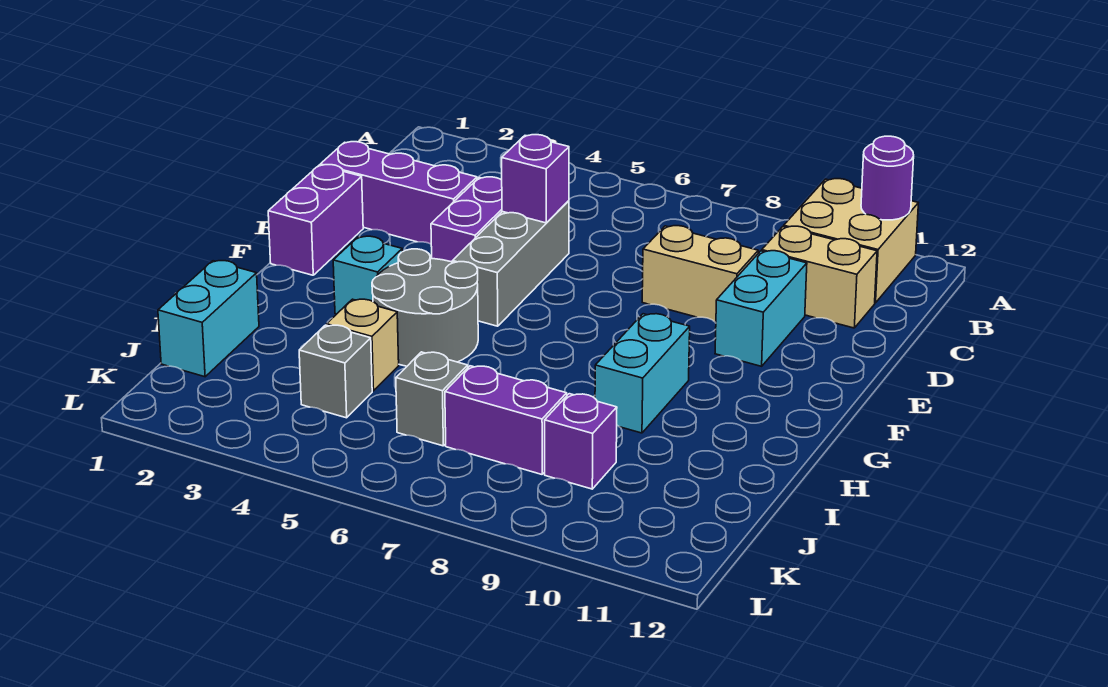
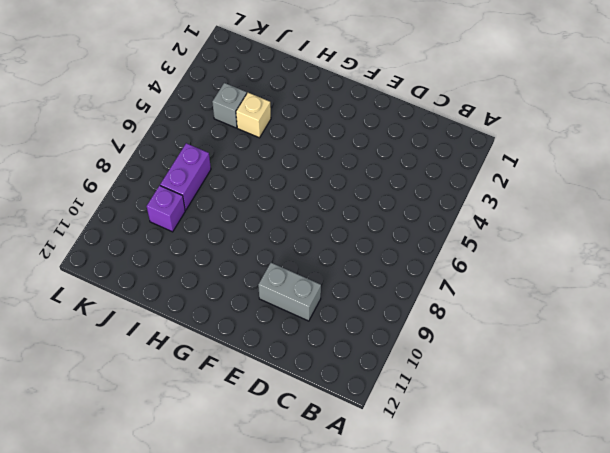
grey brick D10:E10 level 1 -> cyan brick D10:E10 level 1
none -> tan brick A10:B11 level 1
none -> tan brick C10:C11 level 1
none -> purple brick D1:D3 level 1

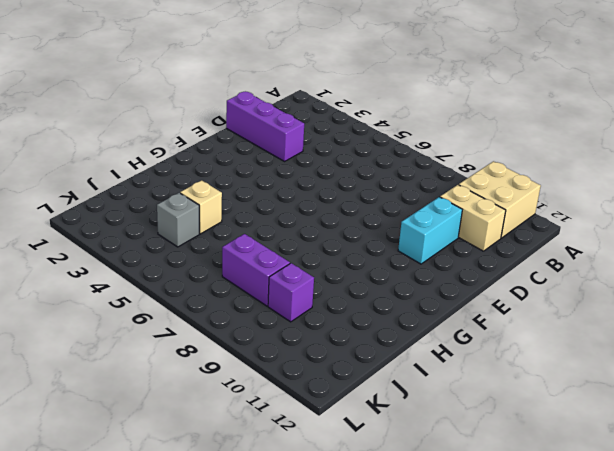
none -> purple brick D4:E4 level 1
none -> grey brick D5:F5 level 1
none -> tan brick D8:D9 level 1

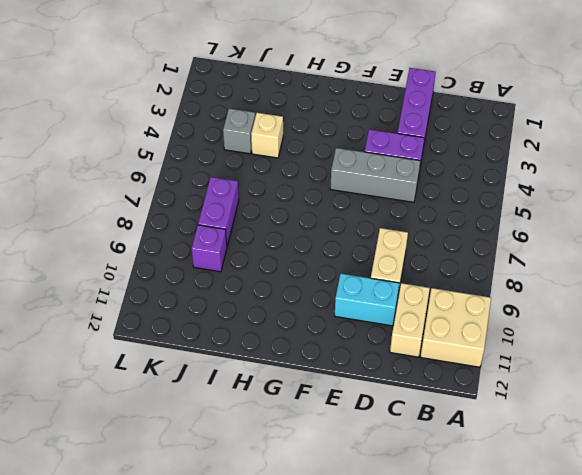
none -> purple brick E1:F1 level 1
none -> cyan brick G3 level 1
none -> grey round brick G4:H5 level 1

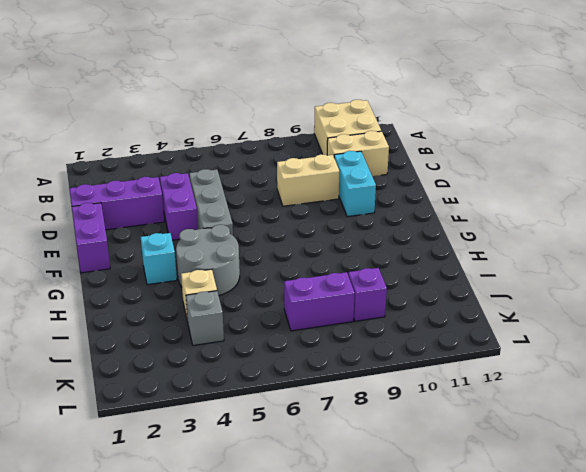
none -> cyan brick G9:H9 level 1
none -> cyan brick I1:J1 level 1
none -> grey brick J6 level 1

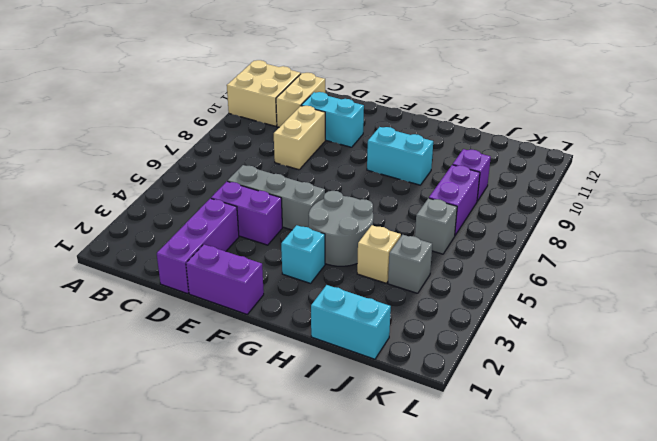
none -> purple round brick A11 level 2
none -> purple brick D5 level 2

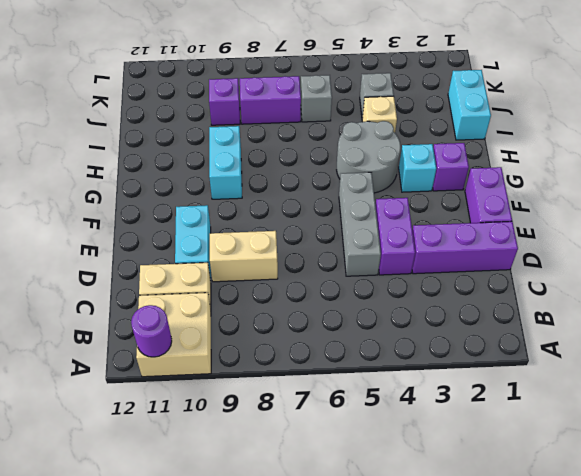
purple brick G2 level 1 -> purple brick D5 level 2

